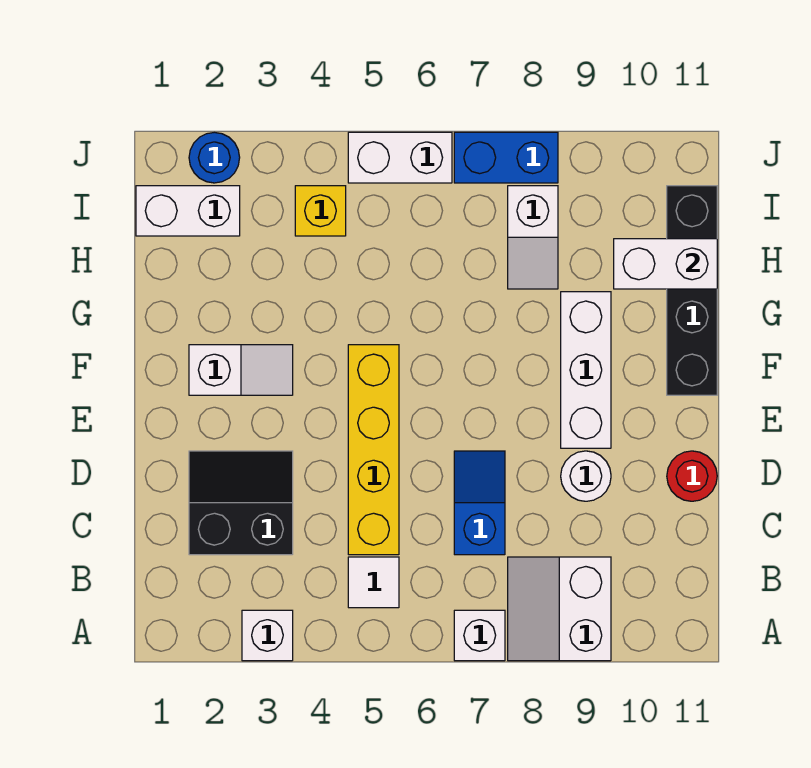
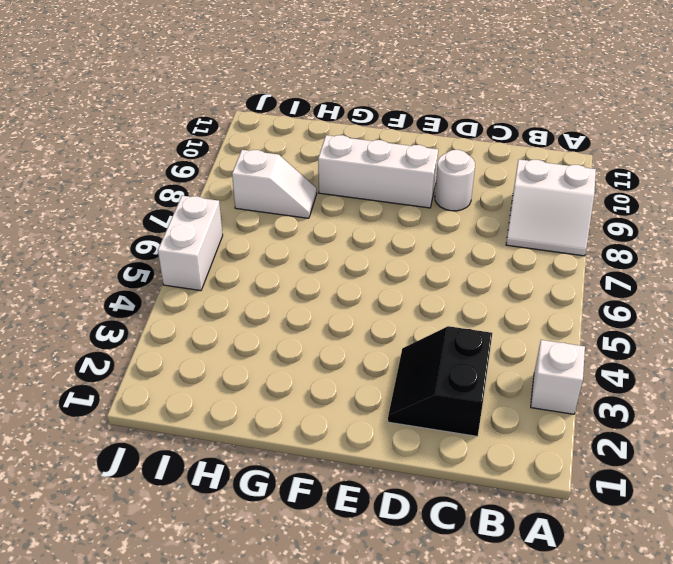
none -> white brick A7 level 1
none -> white tile B5 level 1
none -> yellow brick C5:F5 level 1

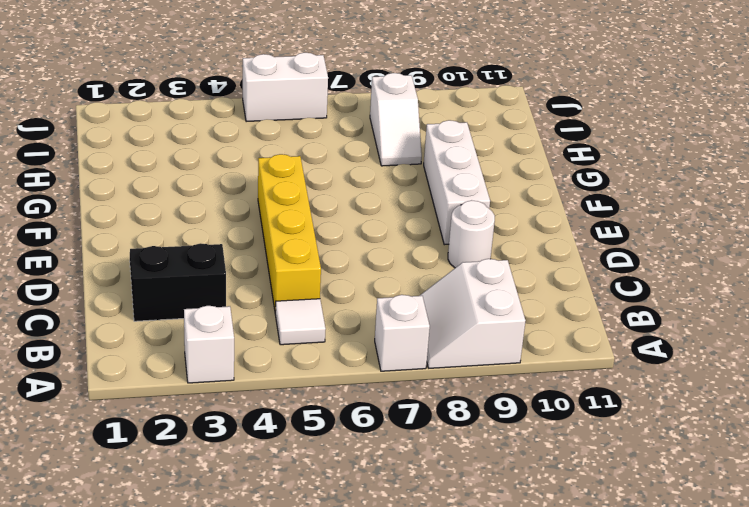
none -> blue slope C7:D7 level 1 top C
none -> red round brick D11 level 1
none -> white slope F2:F3 level 1 top 2

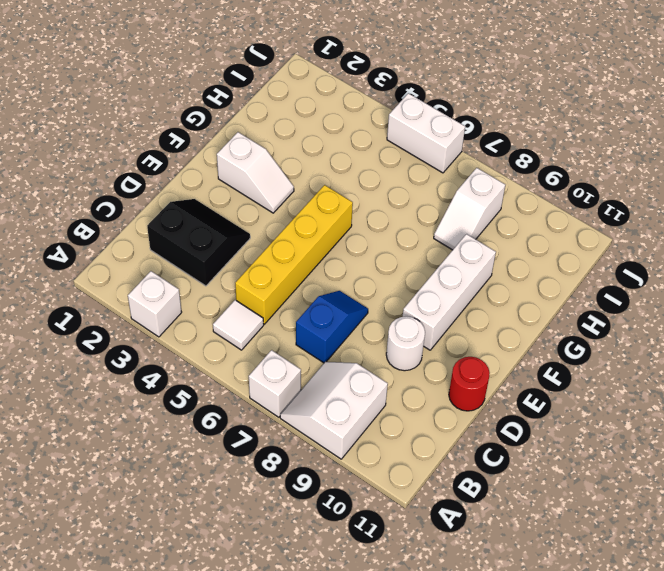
none -> black brick F11:I11 level 1
none -> white brick I1:I2 level 1
none -> yellow brick I4 level 1

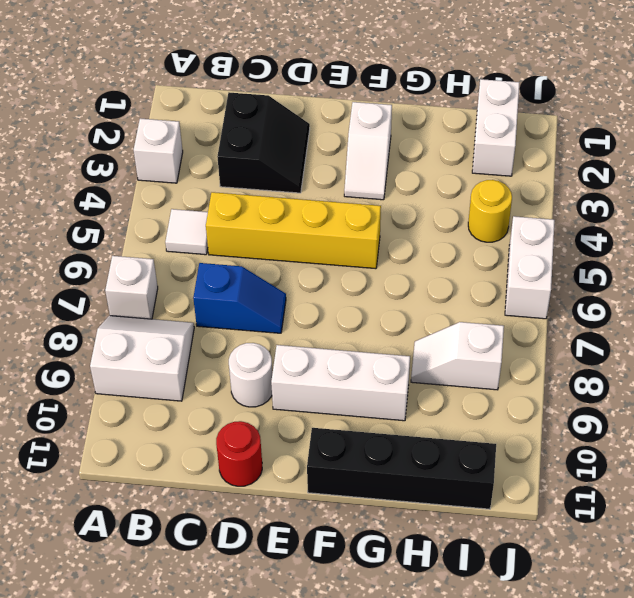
yellow round brick I4 level 1 -> yellow brick I4 level 1
none -> blue round brick J2 level 1
none -> blue brick J7:J8 level 1
none -> white brick H10:H11 level 2

